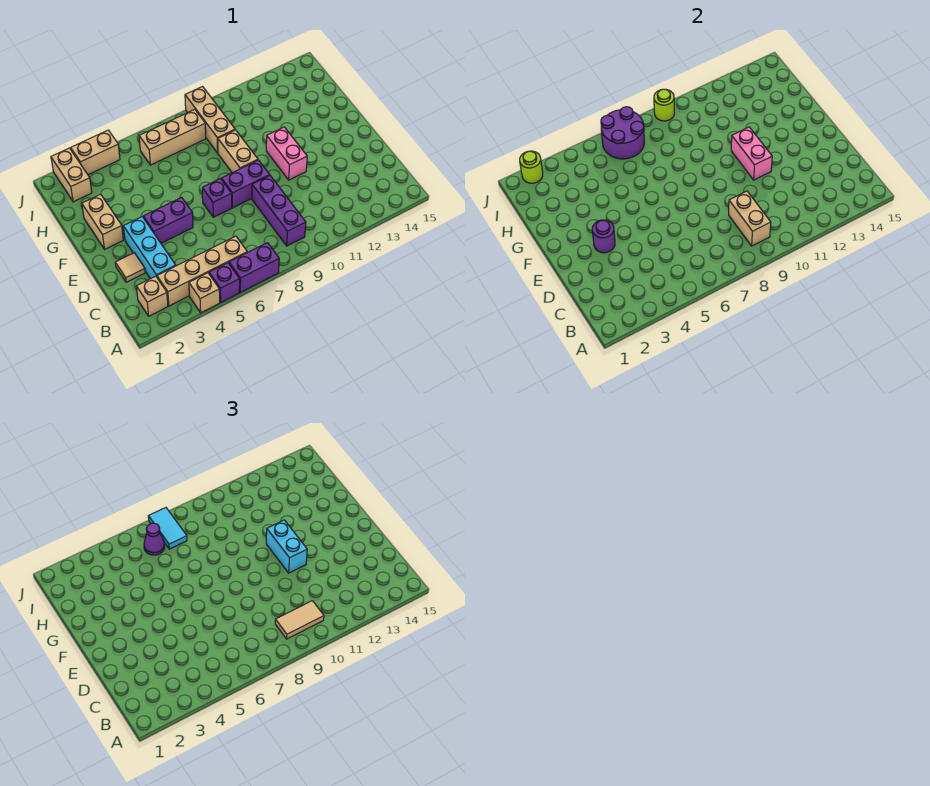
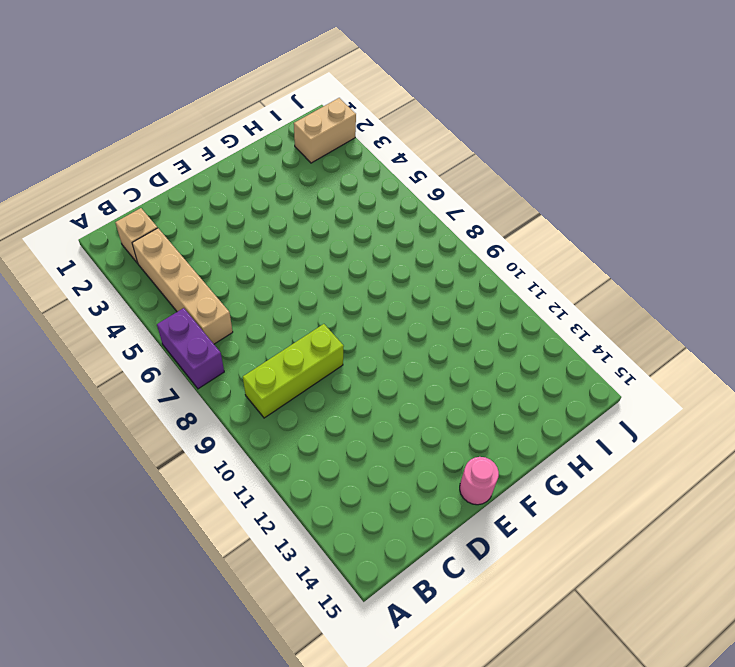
lime brick B9:D9 level 1 -> purple brick B9:D9 level 1
pink round brick E15 level 1 -> none
none -> tan brick A4 level 1
none -> purple brick A5 level 1
none -> cyan brick C3:E3 level 1

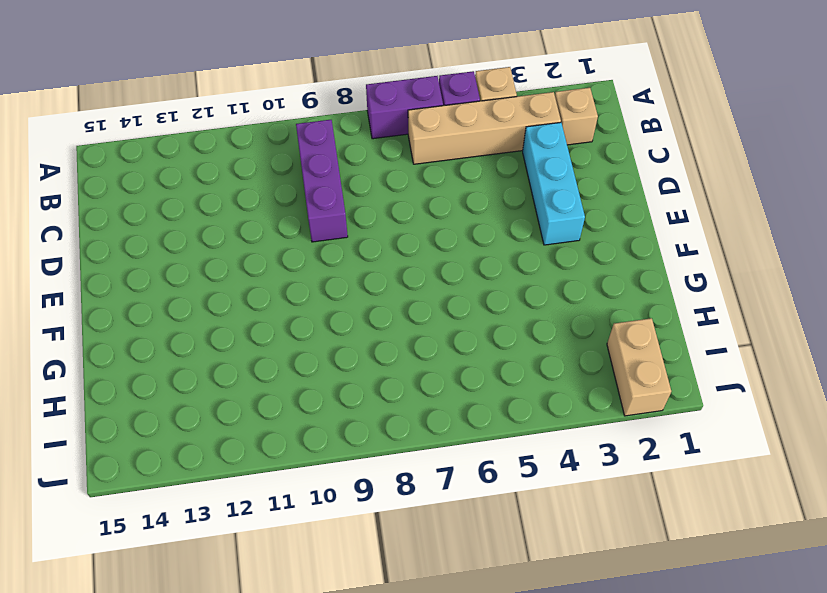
none -> tan tile D2 level 1
none -> purple brick E4:E5 level 1
none -> purple brick E7 level 1

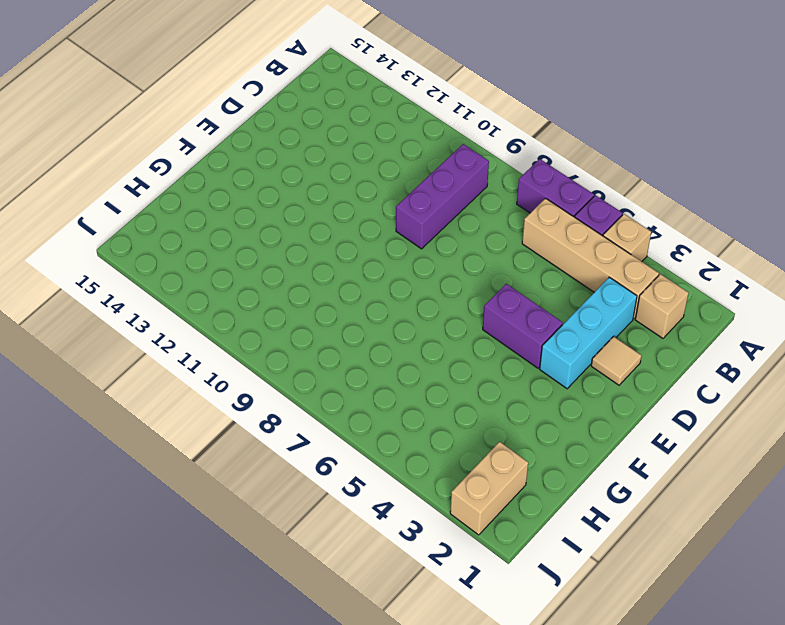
none -> purple brick E7 level 1
none -> purple brick E8:E9 level 1
none -> pink brick E11:F11 level 1

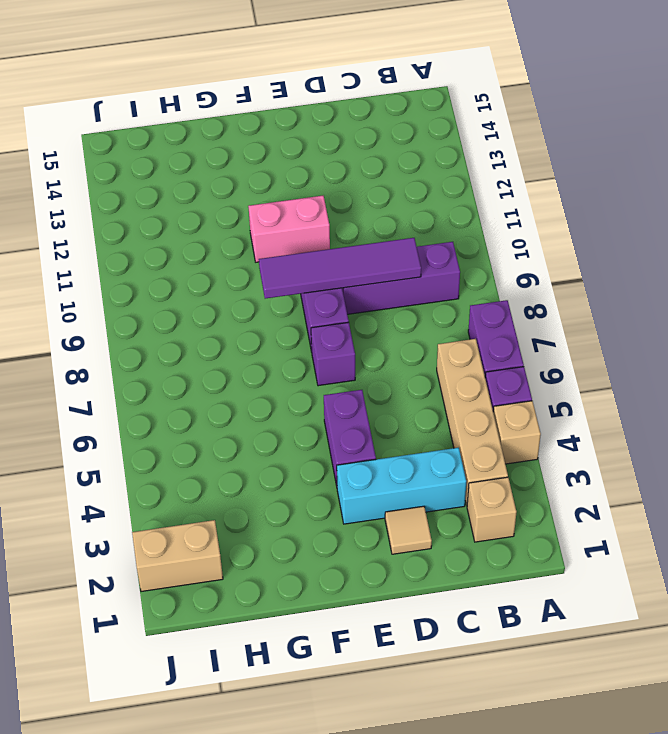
purple tile C9:F9 level 2 -> tan brick B9:C9 level 2
none -> tan brick F2:G2 level 1
none -> tan brick F9:G9 level 1
none -> tan brick H9:J9 level 1

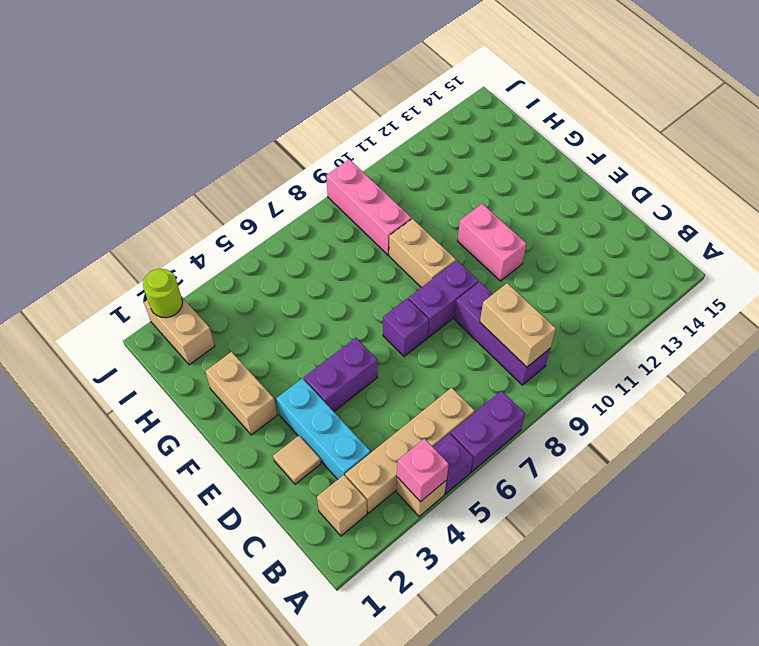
pink brick A4 level 2 -> none
pink brick H9:J9 level 1 -> tan brick H9:J9 level 1
none -> tan brick I6:I8 level 1
none -> tan brick J3:J4 level 1
none -> purple round brick E3 level 2

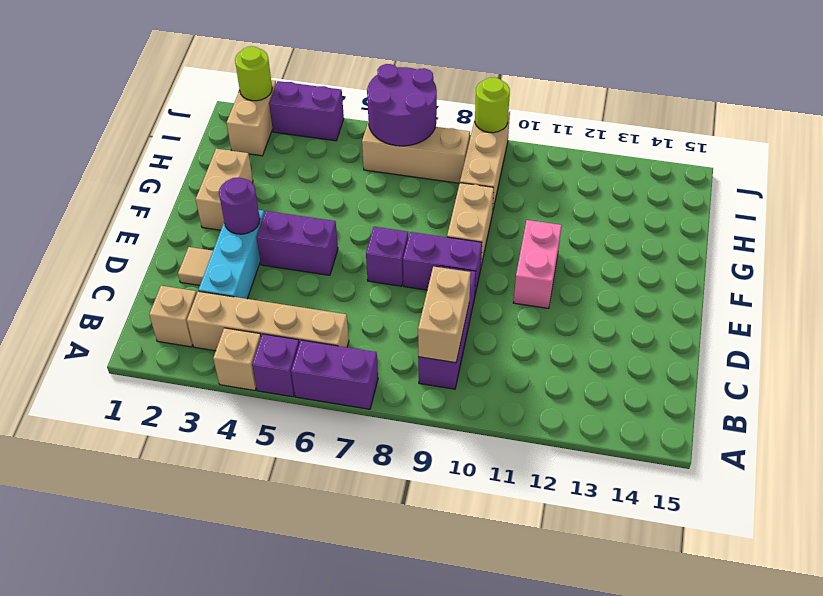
purple brick J3:J4 level 1 -> tan brick J3:J4 level 1
none -> pink brick E11:F11 level 2
none -> tan tile B9:B10 level 3
none -> cyan brick E11:F11 level 3

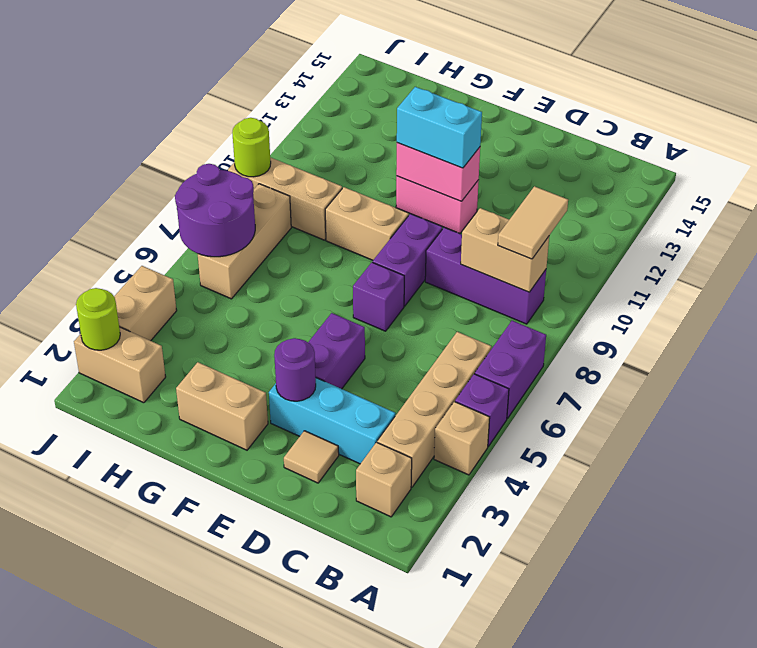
none -> purple cone I6 level 3
none -> cyan tile I7:J7 level 3

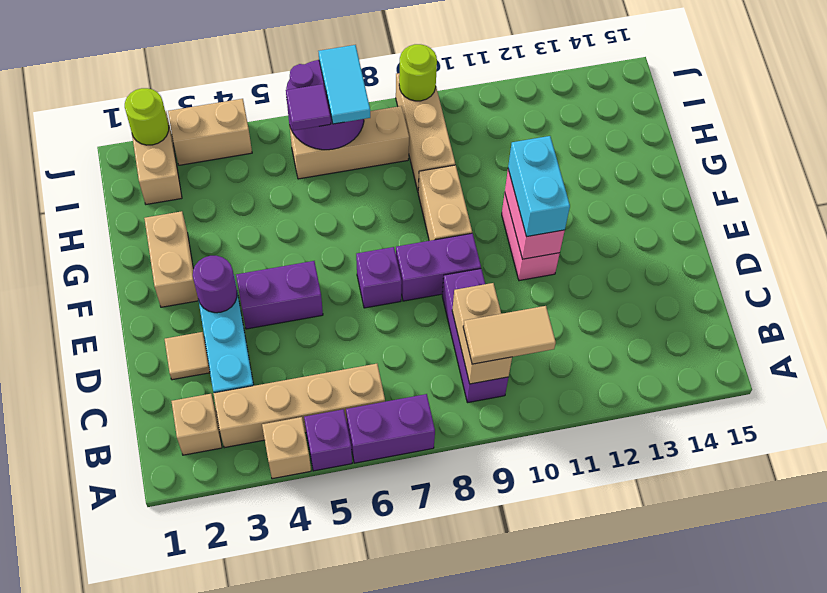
purple tile I6 level 3 -> purple cone I6 level 3

